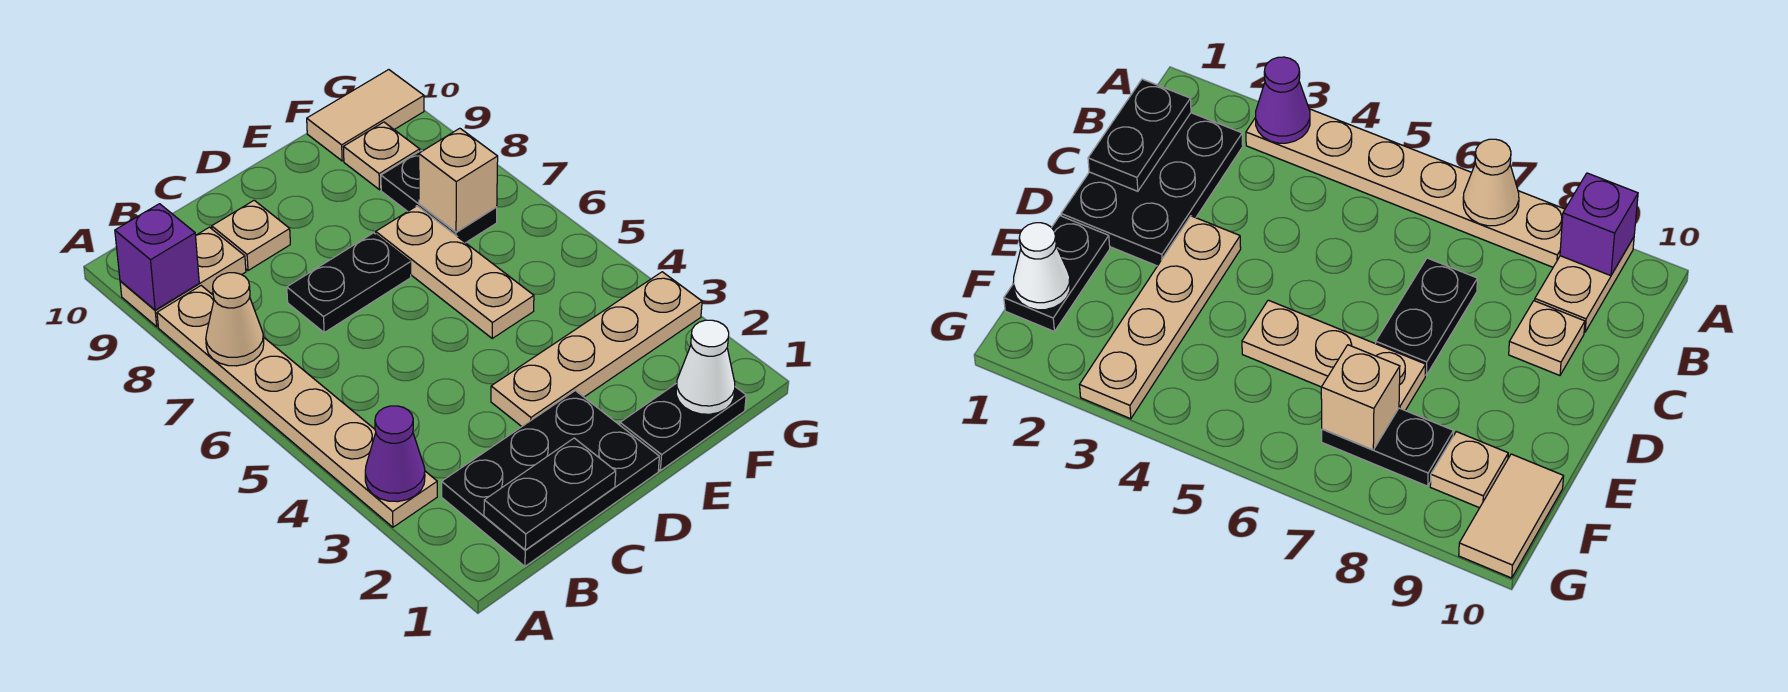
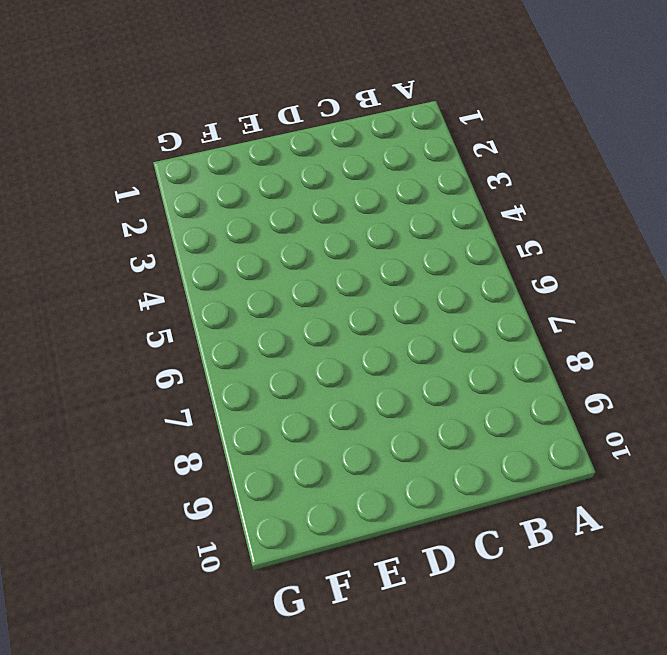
none -> tan plate A3:A8 level 1
none -> tan plate A9:B9 level 1
none -> black plate B1:D2 level 1

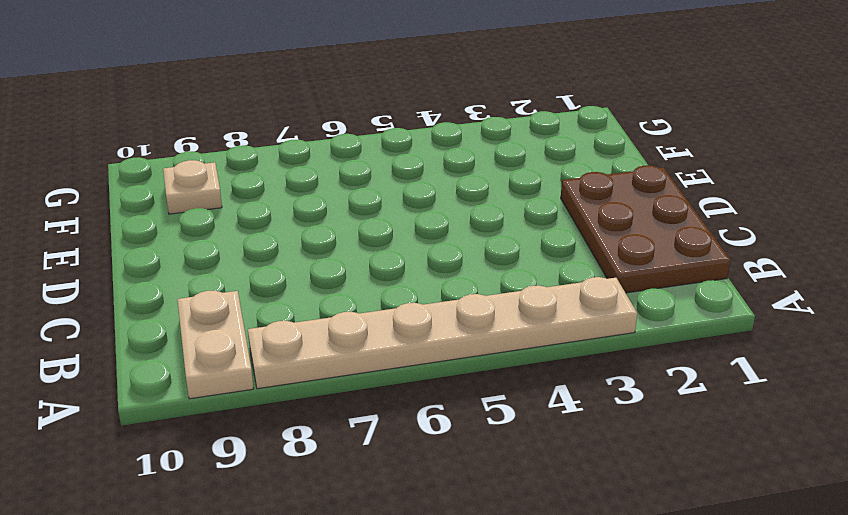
brown plate B1:D2 level 1 -> black plate B1:D2 level 1
none -> black plate C7:D7 level 1
none -> tan plate C9 level 1
none -> tan plate D3:G3 level 1

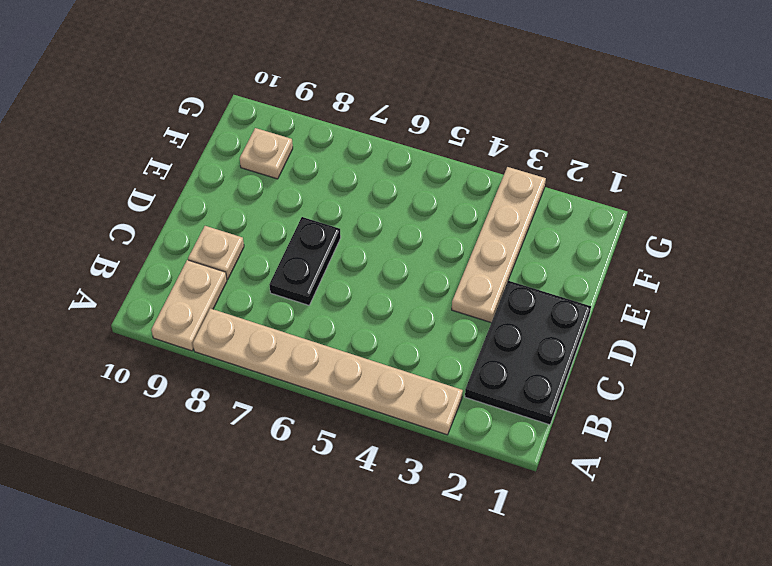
none -> black plate E1:F1 level 1
none -> tan plate E5:E7 level 1
none -> black plate F7:F8 level 1

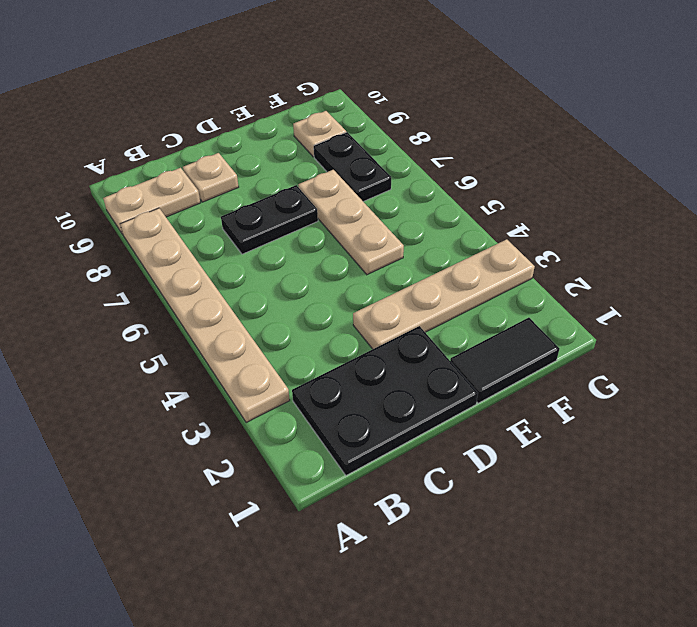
black tile E1:F1 level 1 -> black plate E1:F1 level 1
none -> tan tile F10:G10 level 1
none -> purple cone A3 level 2
none -> tan cone A7 level 2

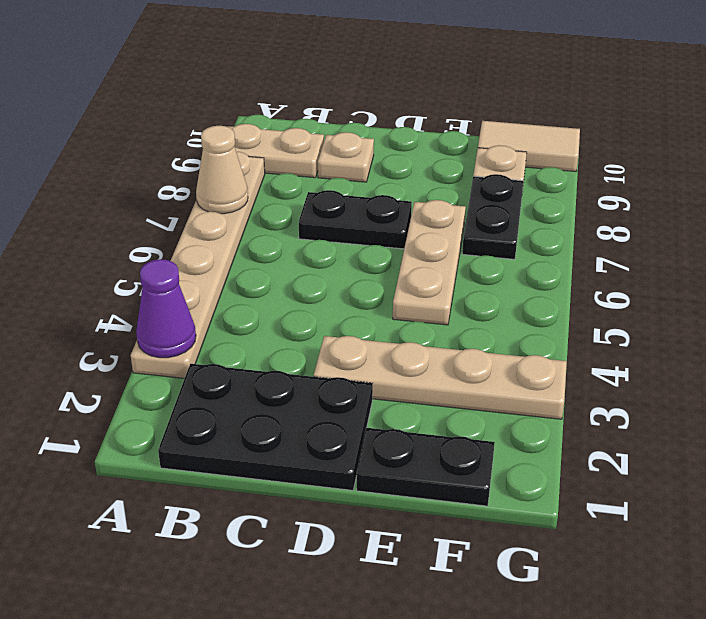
none -> purple brick A9 level 2
none -> black plate B1:C1 level 2
none -> white cone F1 level 2

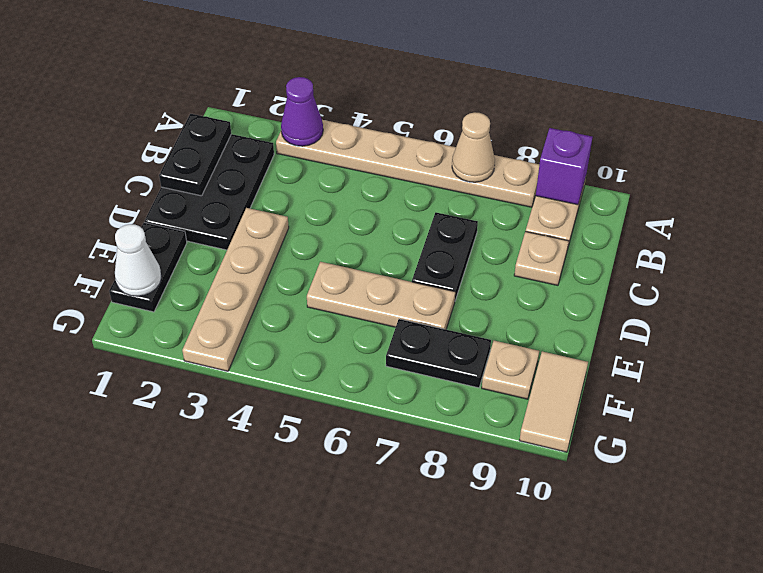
none -> tan brick F7 level 2

